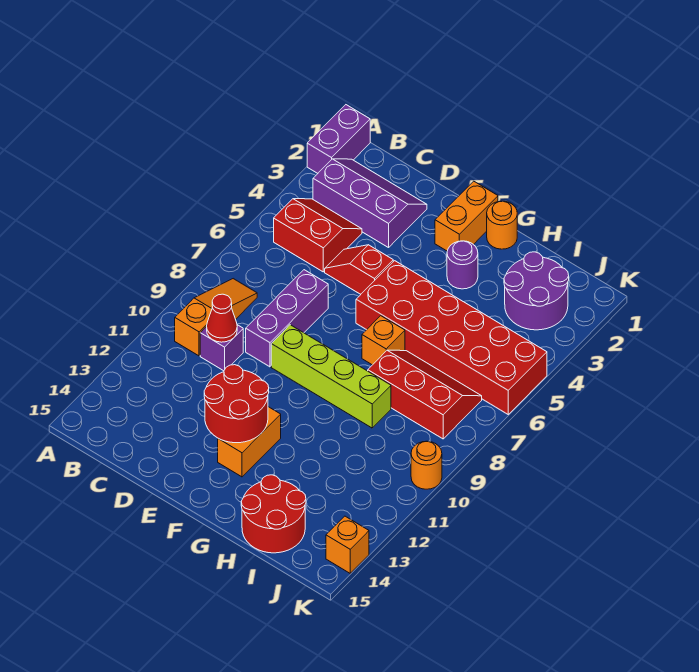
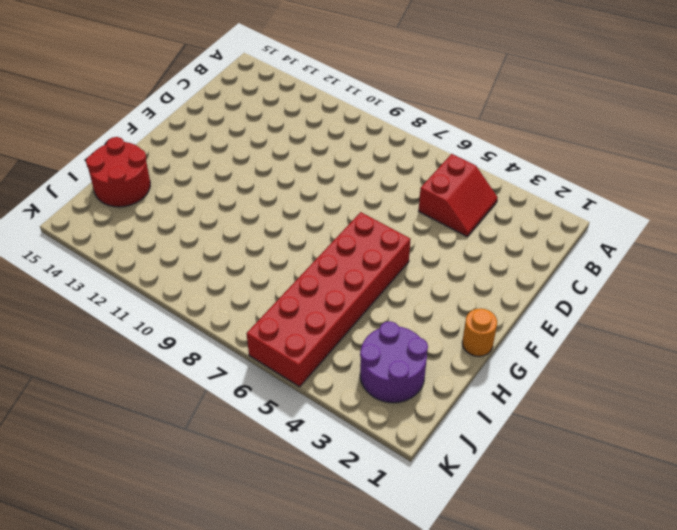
none -> purple brick A1:A2 level 1
none -> purple slope B2:D3 level 1 top 3
none -> orange slope B8:B10 level 1 top 10

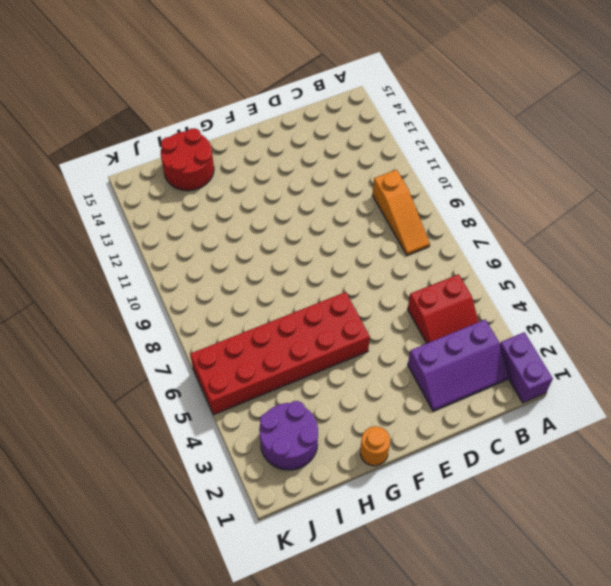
none -> purple brick C10 level 1
none -> red slope D5:E5 level 1 top E
none -> purple brick D7:D9 level 1

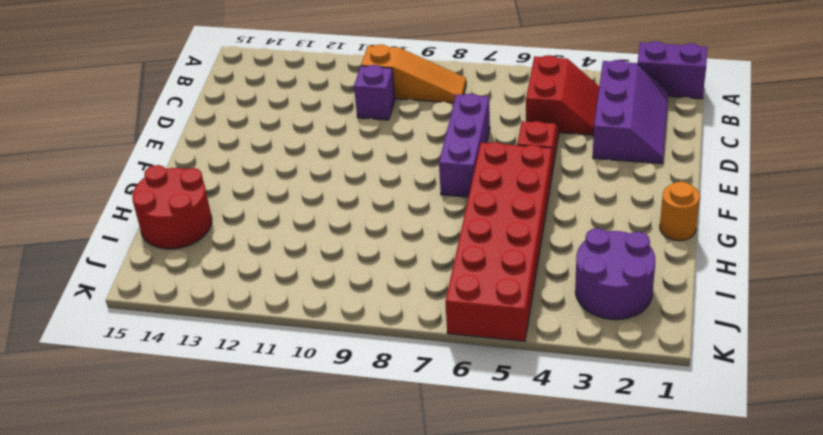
purple brick D7:F7 level 1 -> purple brick D7:D9 level 1
none -> lime brick E9:H9 level 1
none -> orange brick F1:F2 level 1
none -> orange brick F12:F13 level 1

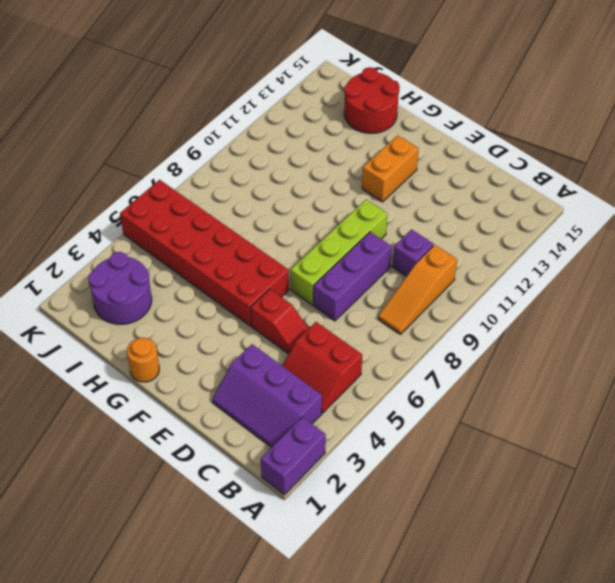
lime brick E7:E10 level 1 -> lime brick E9:H9 level 1
none -> orange brick F1:F2 level 1
none -> purple round brick G3 level 1
none -> orange brick G7 level 1

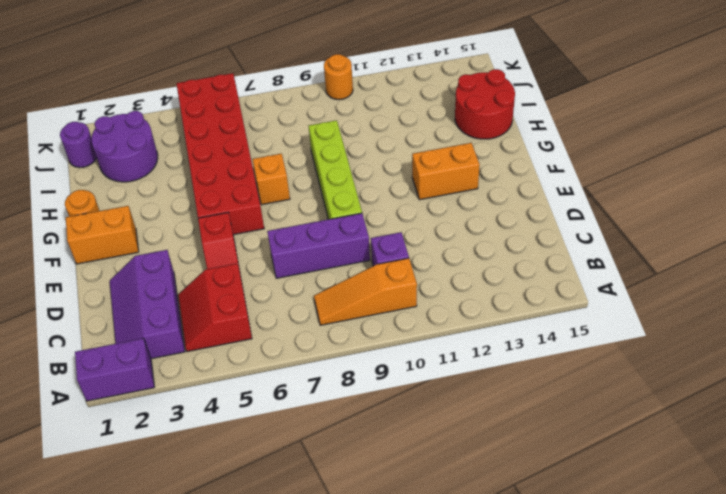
purple round brick J1 level 1 -> purple round brick G3 level 1
none -> red slope H7:J8 level 1 top 8
none -> orange brick K14 level 1
none -> red cone C10 level 2

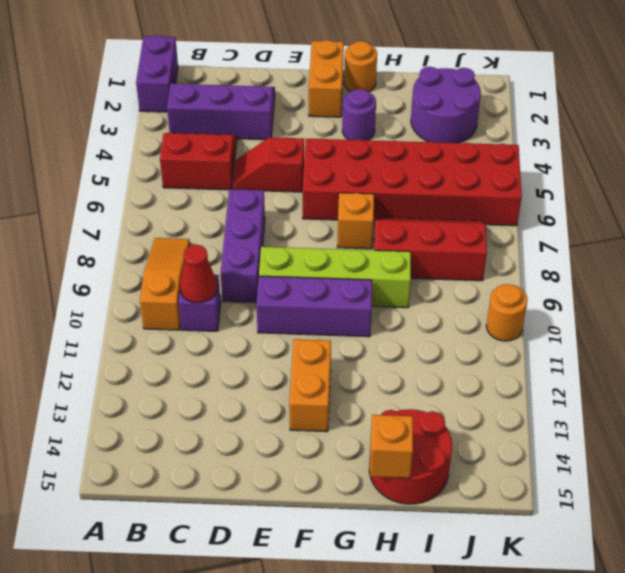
purple brick E10:G10 level 1 -> none
orange brick H15 level 2 -> orange brick K14 level 1
none -> red round brick E12:F13 level 2

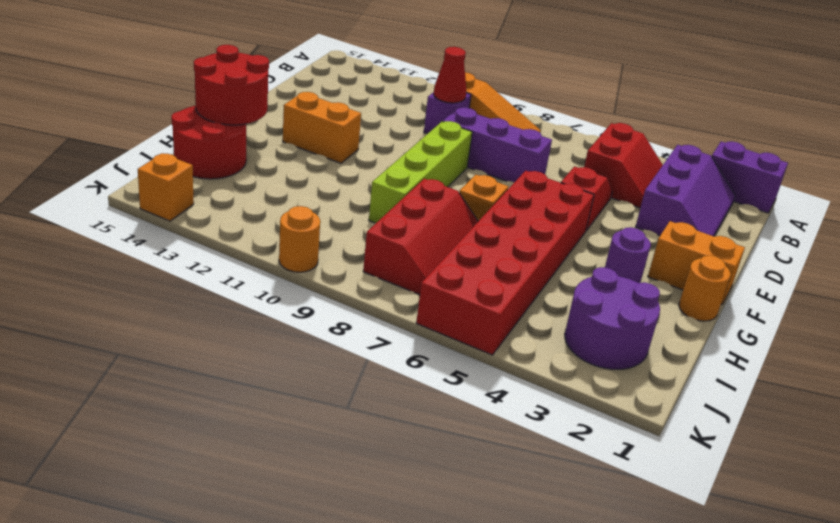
red round brick G14:H15 level 2 -> red round brick E12:F13 level 2

